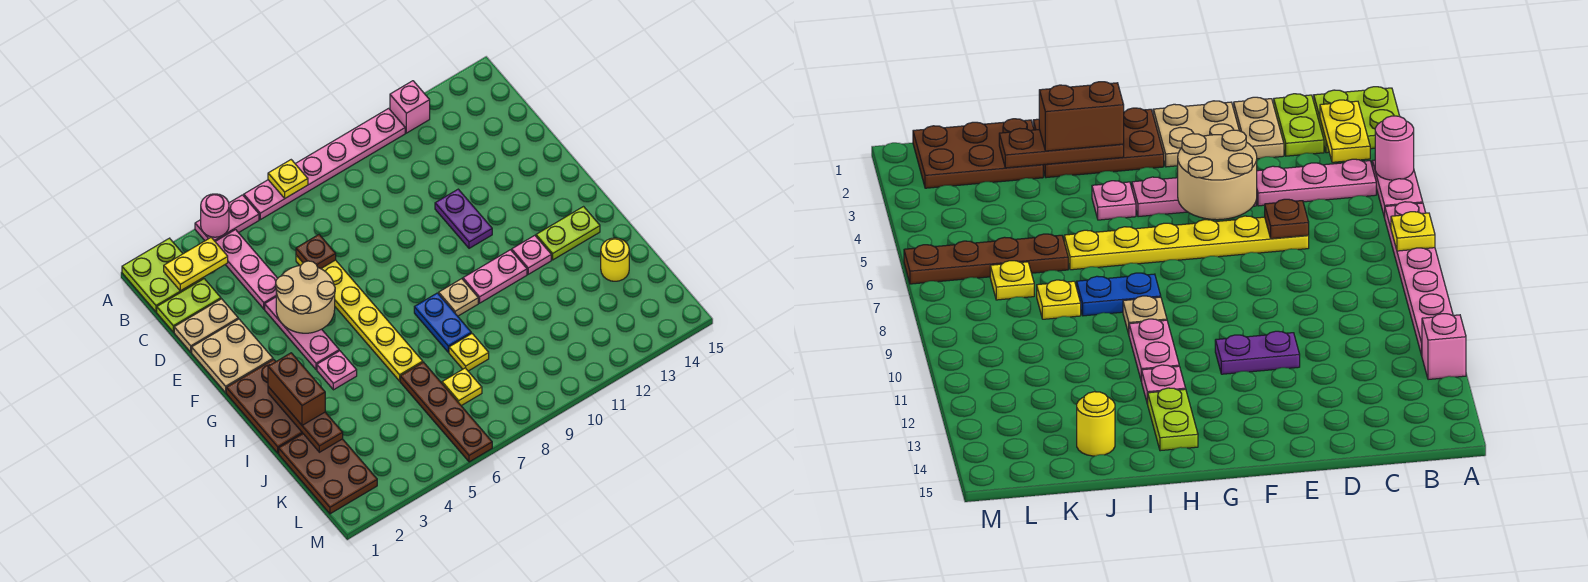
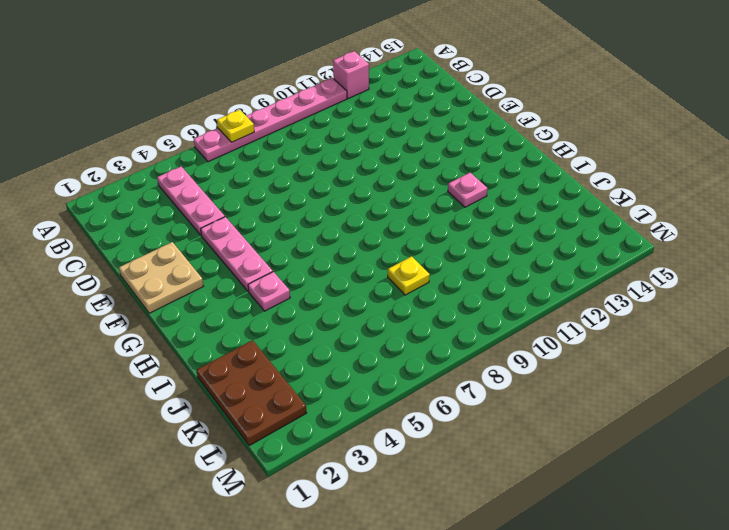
none -> lime plate A1:B2 level 1
none -> pink plate A4:A5 level 1
none -> lime plate C1:C2 level 1
none -> tan plate D1:D2 level 1

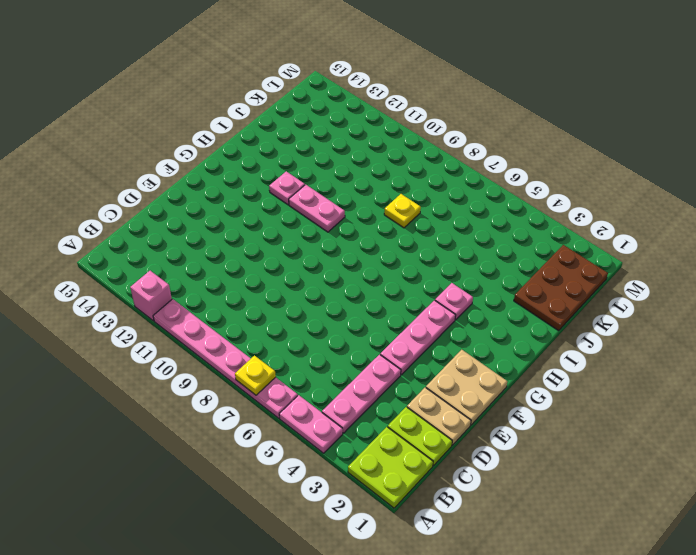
none -> yellow plate D6:I6 level 1
none -> purple plate E11:F11 level 1
none -> brown plate G1:I2 level 1
none -> blue plate H8:I8 level 1

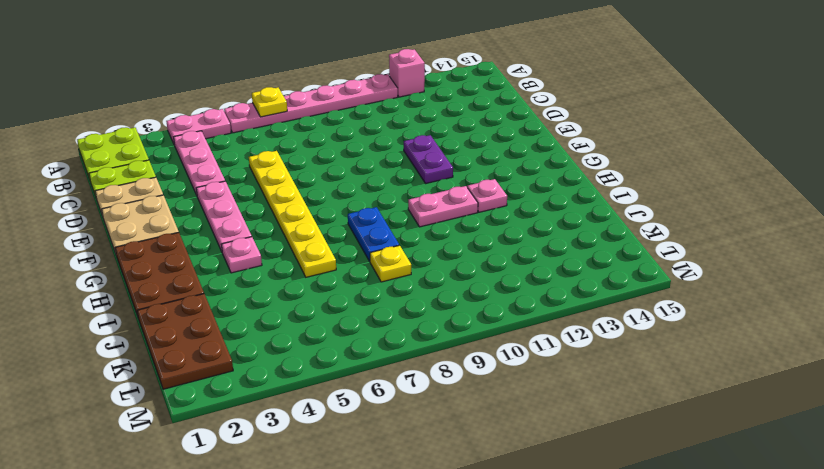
none -> tan plate H9 level 1
none -> lime plate H13:H14 level 1
none -> brown plate J6:M6 level 1
none -> yellow round brick J14 level 1

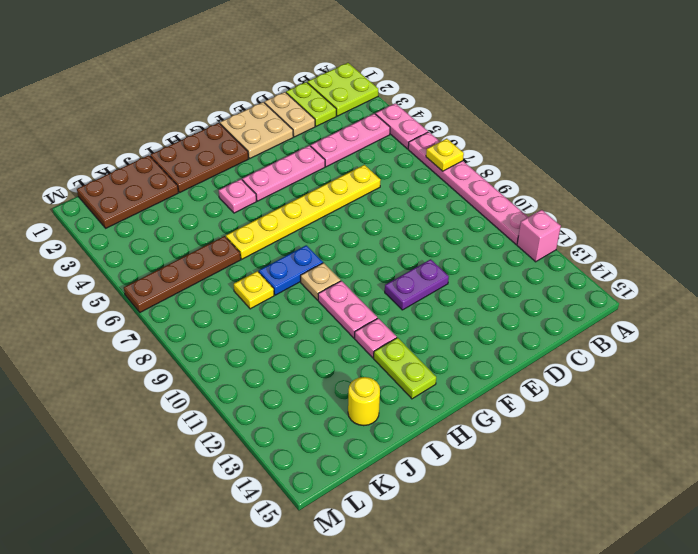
none -> yellow plate K7 level 1
none -> pink round brick A4 level 2
none -> yellow plate B2:B3 level 2
none -> brown plate D6 level 2

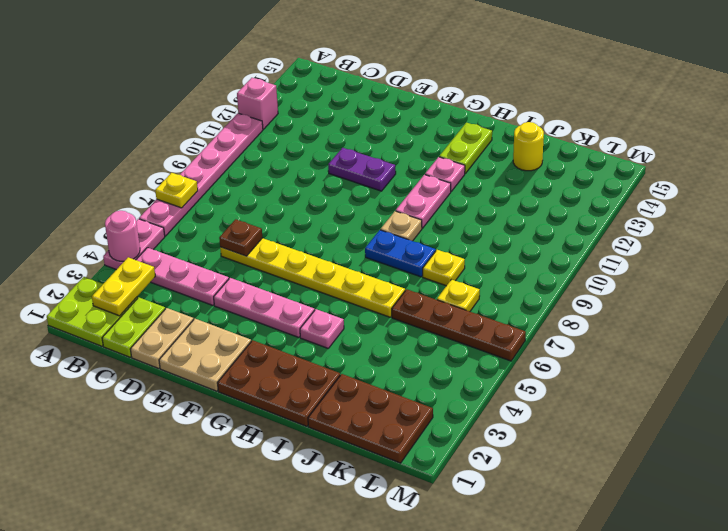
none -> tan round brick E4:F5 level 2
none -> brown plate H2:J2 level 2
none -> brown brick H2:I2 level 3

